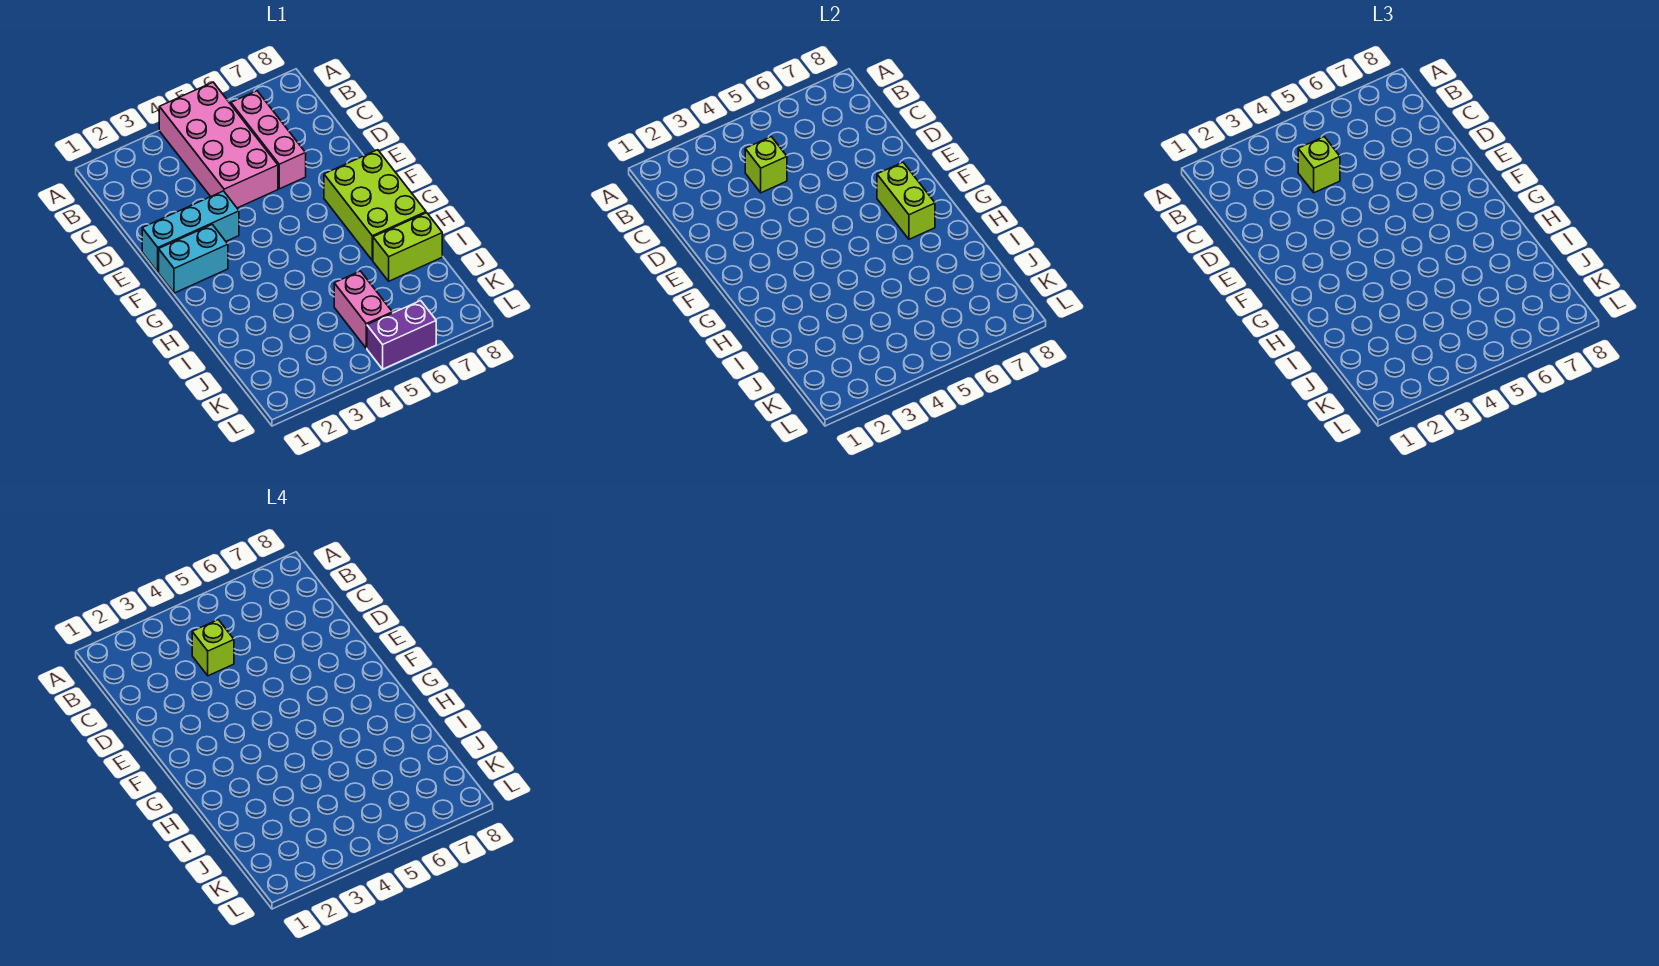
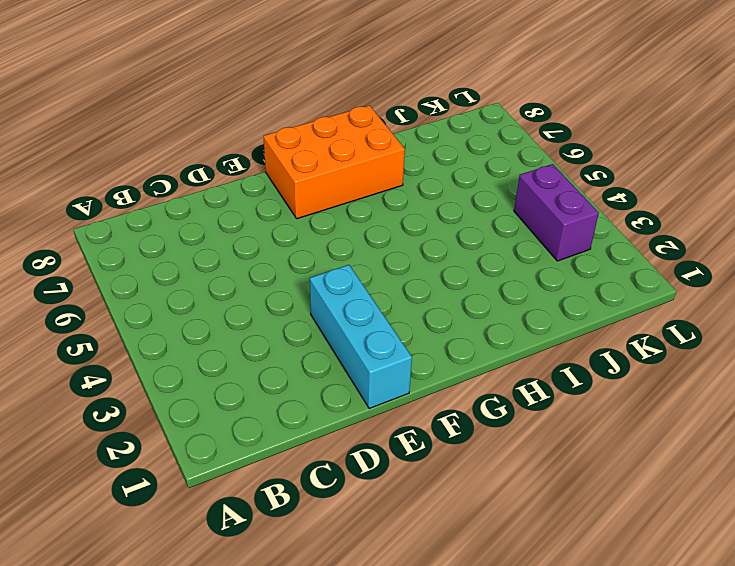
orange brick F7:H8 level 1 -> lime brick F7:H8 level 1
purple brick K3:K4 level 1 -> purple brick L5:L6 level 1
none -> pink brick A4:D5 level 1
none -> pink brick B6:D6 level 1
none -> cyan brick F1:F2 level 1

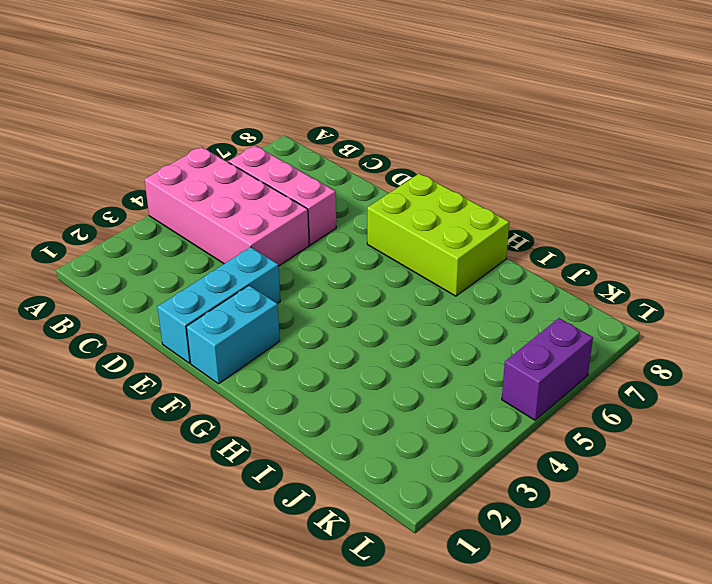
none -> lime brick I7:I8 level 1
none -> pink brick J5:K5 level 1
none -> lime brick C4 level 2

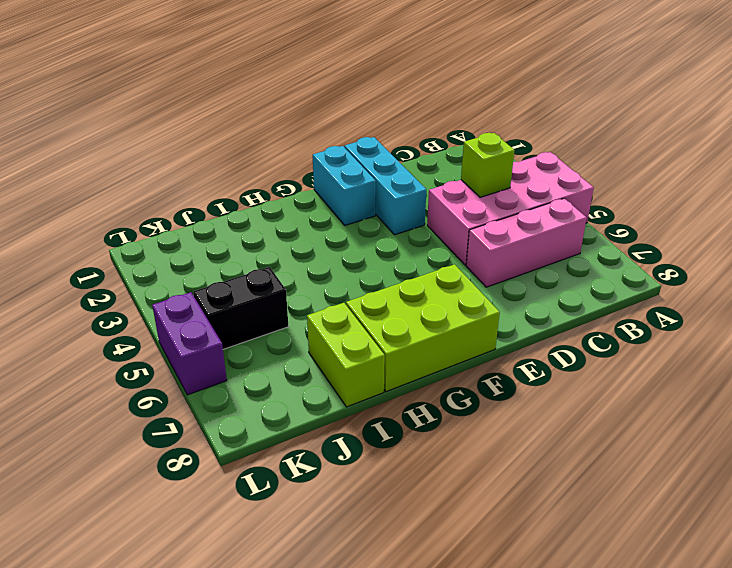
black brick J5:K5 level 1 -> pink brick J5:K5 level 1
none -> lime brick F7:G7 level 2
none -> lime brick C4 level 3
none -> lime brick C4 level 4

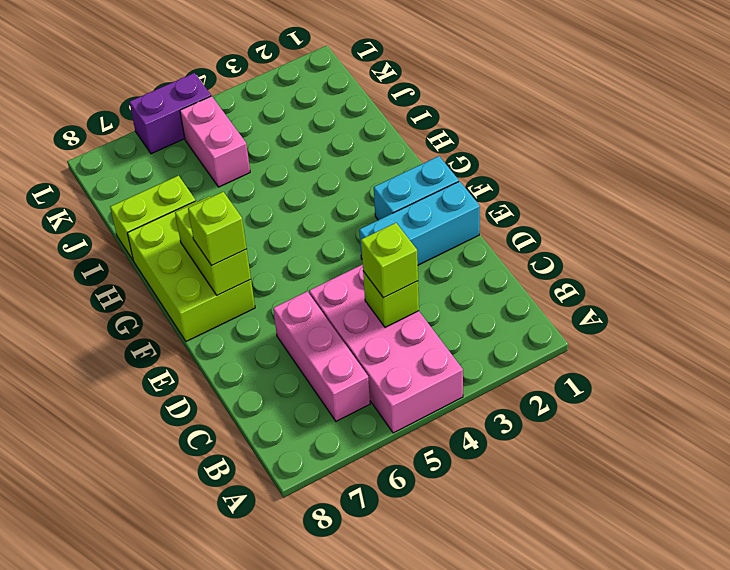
lime brick F7 level 3 -> lime brick C4 level 4

